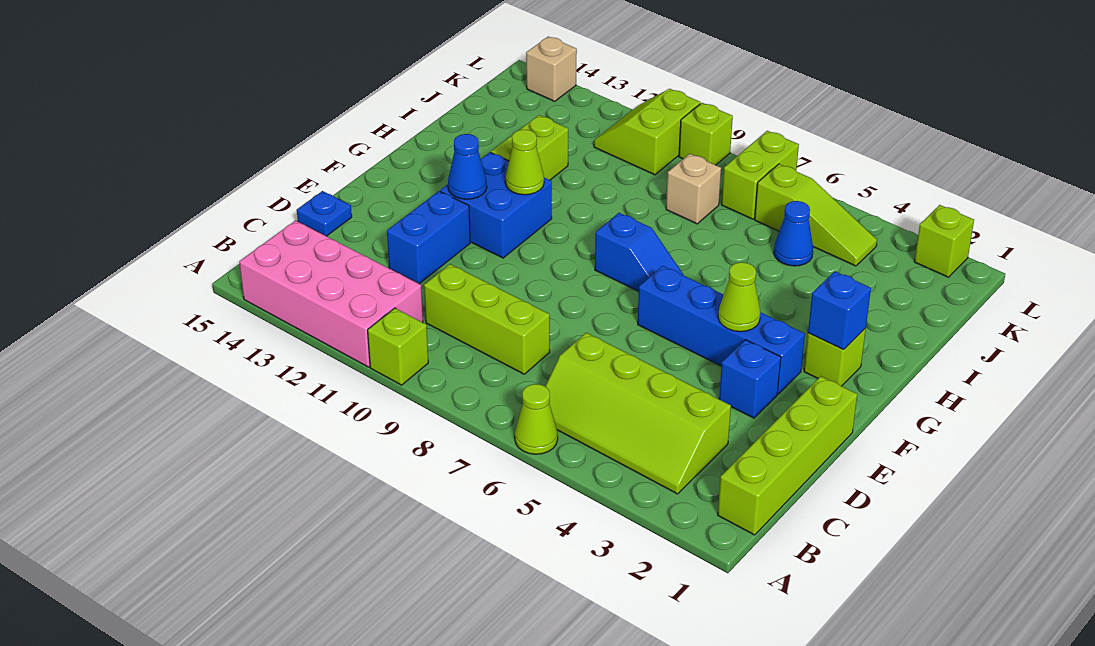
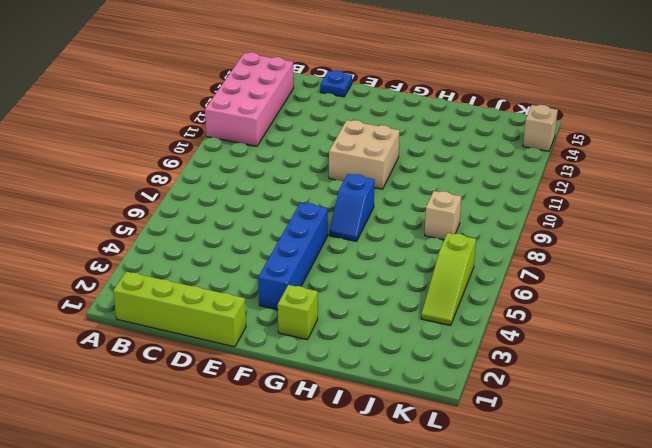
tan brick F10:G11 level 1 -> blue brick F11:G12 level 1
none -> lime cone A6 level 1
none -> lime brick A10 level 1
none -> lime slope B3:C6 level 1 top C

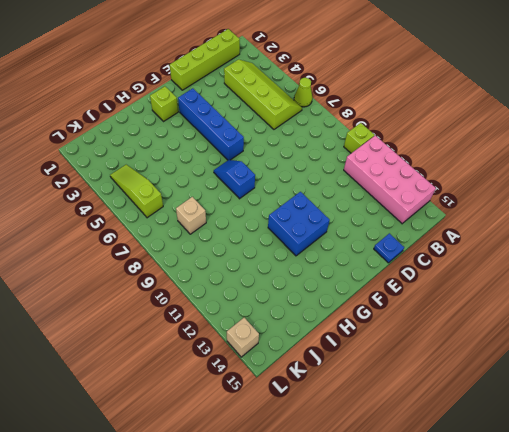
none -> lime brick C8:C10 level 1
none -> blue brick D12:E12 level 1
none -> blue brick E3 level 1

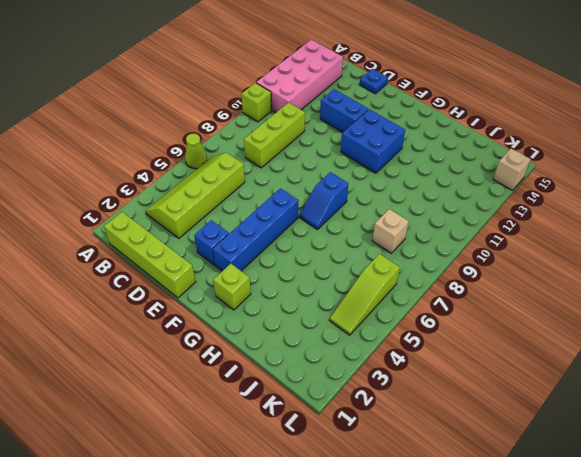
none -> lime brick H12:I12 level 1
none -> blue cone J5 level 1
none -> lime brick K7:L7 level 1

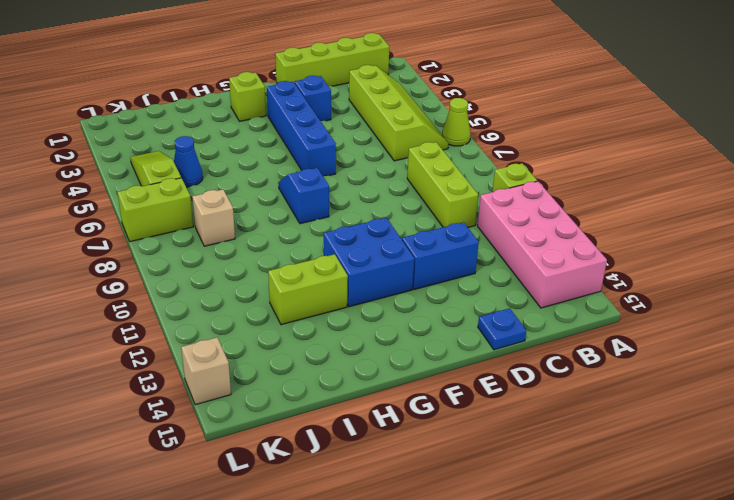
none -> lime slope K10:L11 level 1 top 10
none -> lime brick L2 level 1
none -> lime brick L9 level 1

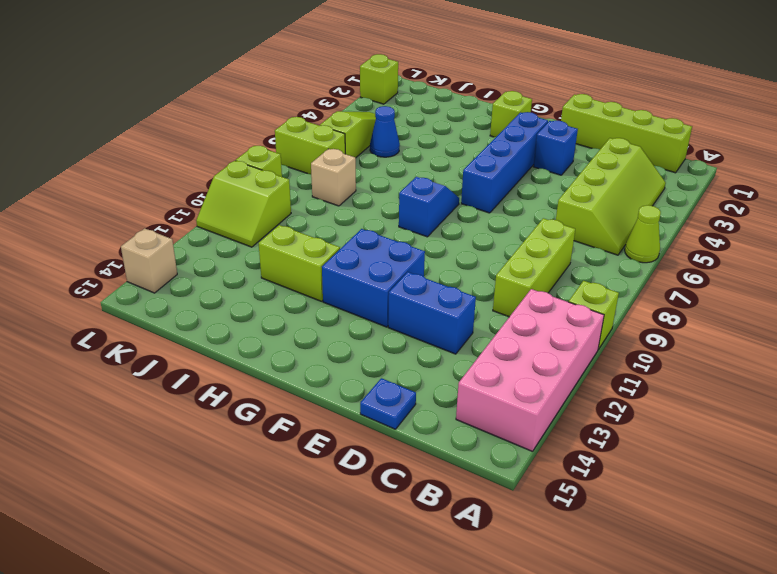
none -> lime cone F4 level 2
none -> blue cone F12 level 2
none -> blue brick G2 level 2

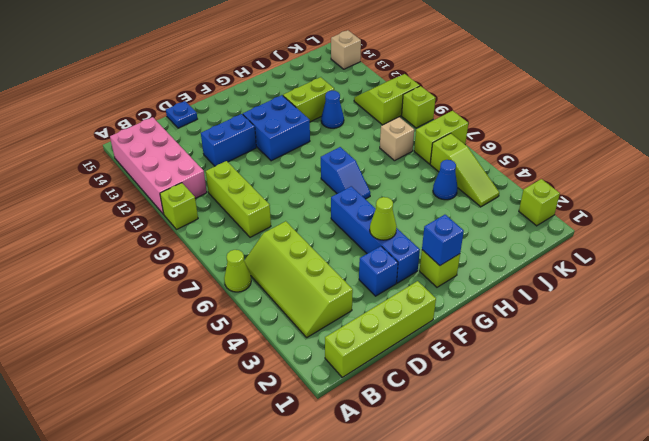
blue cone I11 level 1 -> blue cone F12 level 2
none -> lime cone G11 level 2

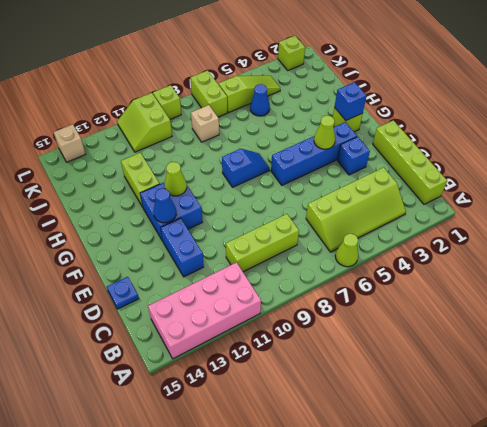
none -> lime brick A10 level 1

